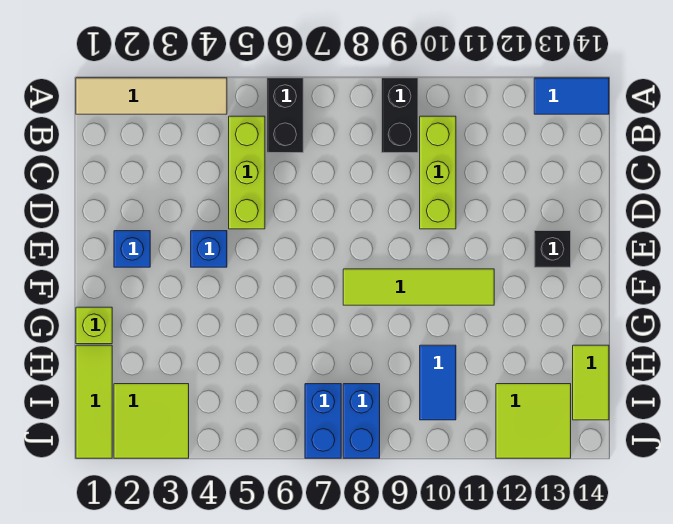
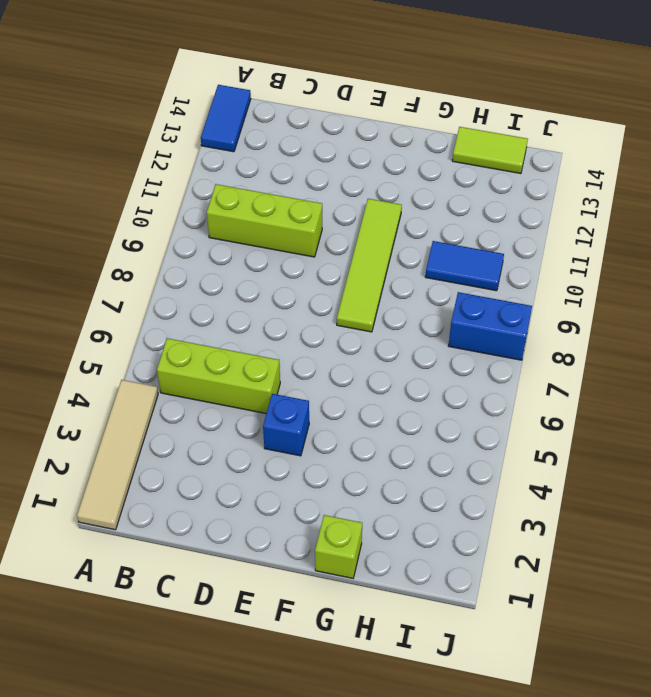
none -> black brick A6:B6 level 1
none -> black brick A9:B9 level 1
none -> blue brick E2 level 1

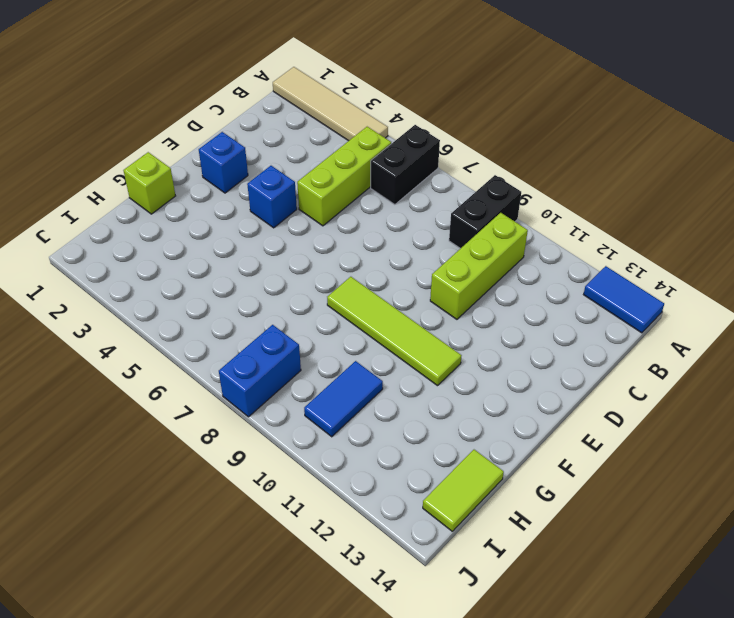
none -> black brick E13 level 1
none -> lime tile H1:J1 level 1
none -> lime tile I2:J3 level 1

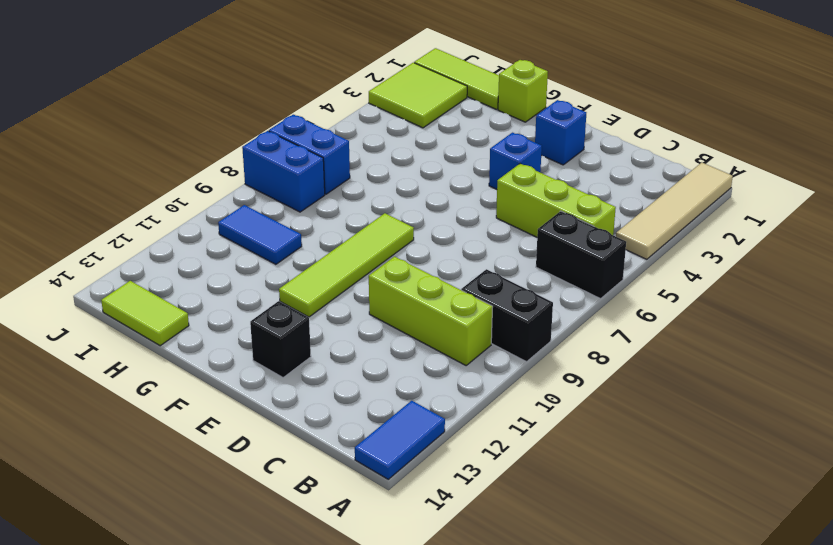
none -> lime tile I12:J13 level 1

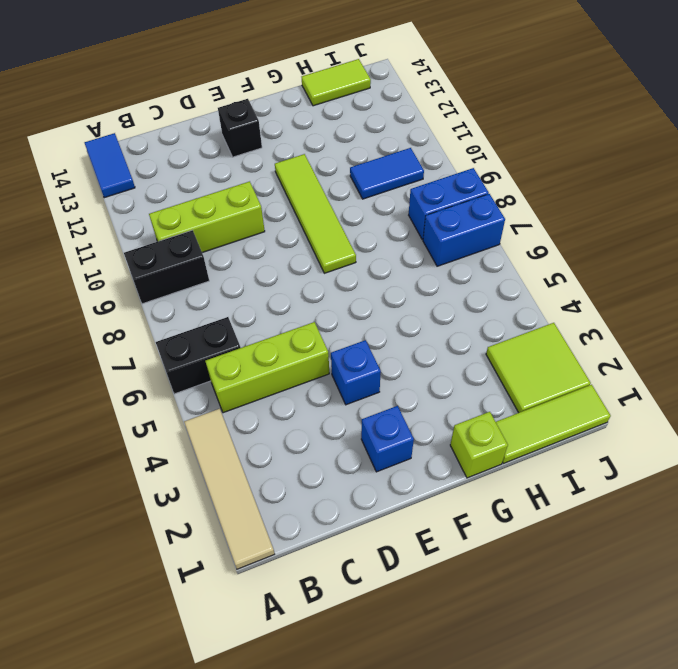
none -> lime tile I12:J13 level 1

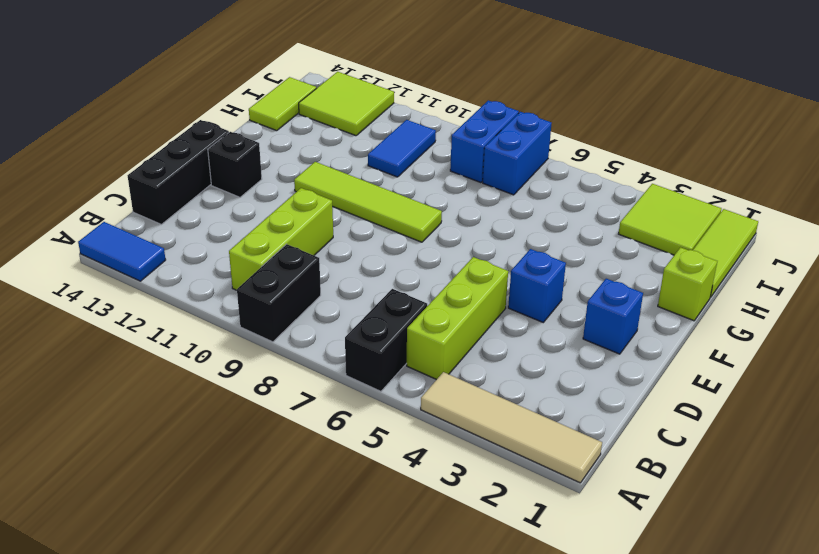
black brick C14:E14 level 1 -> none

